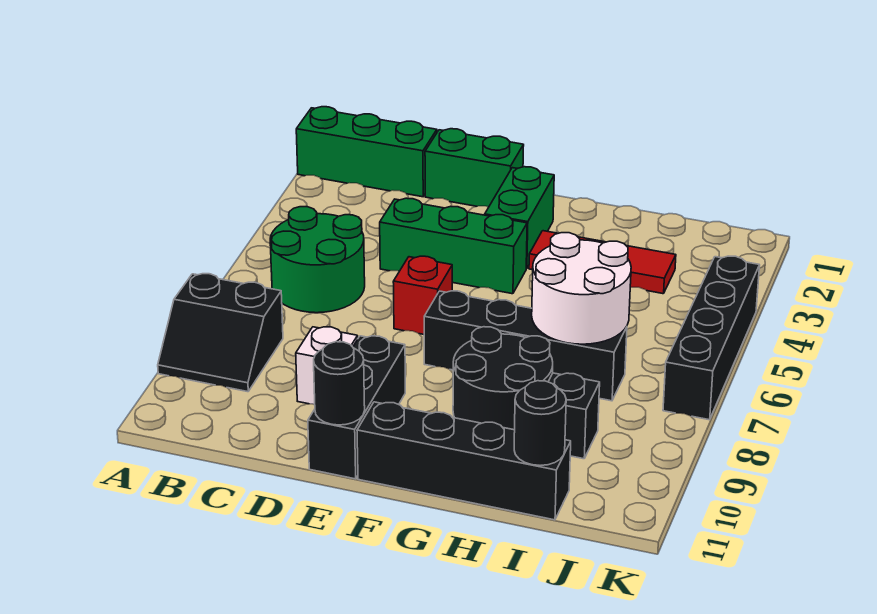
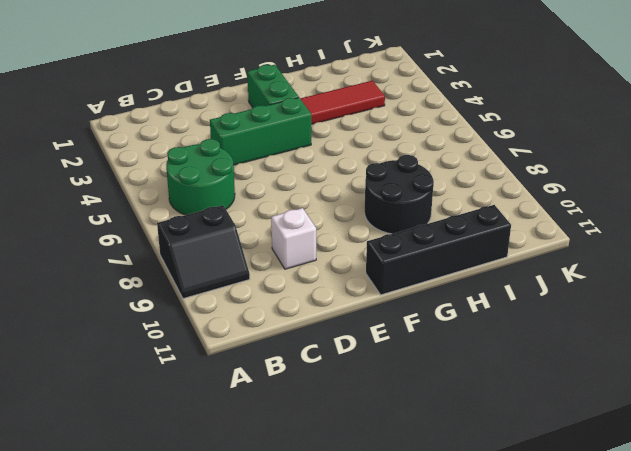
none -> green brick A1:C1 level 1
none -> green brick D1:E1 level 1
none -> red brick E6 level 1

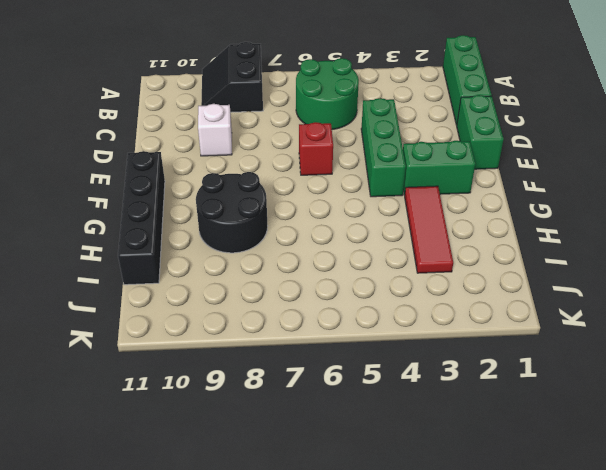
none -> black brick E9:E11 level 1
none -> black brick F7:I7 level 1
none -> black brick I9 level 1

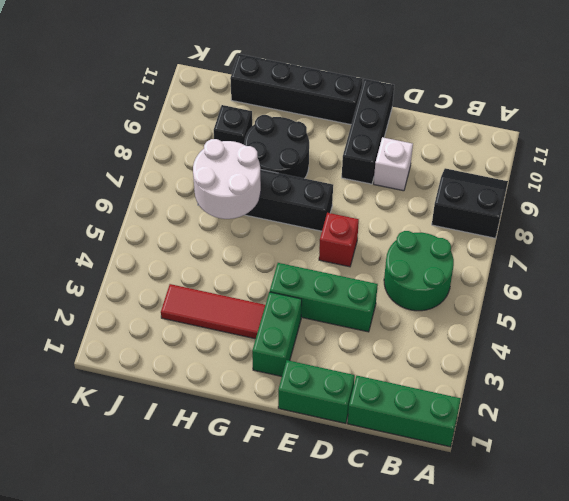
none -> black brick K4:K7 level 1
none -> black round brick E11 level 2
none -> black round brick I11 level 2

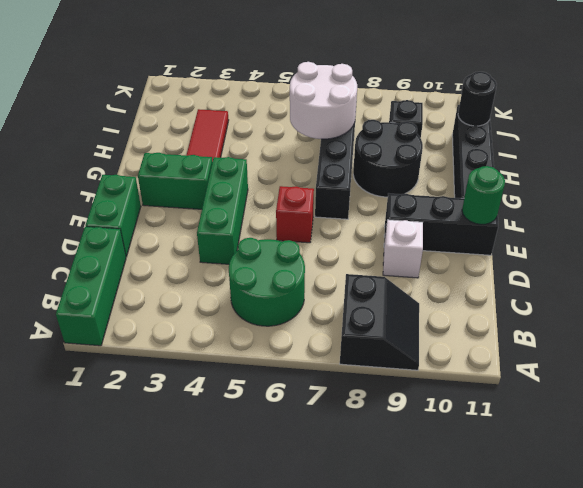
green round brick E11 level 2 -> black round brick E11 level 2
none -> black brick K4:K7 level 1

